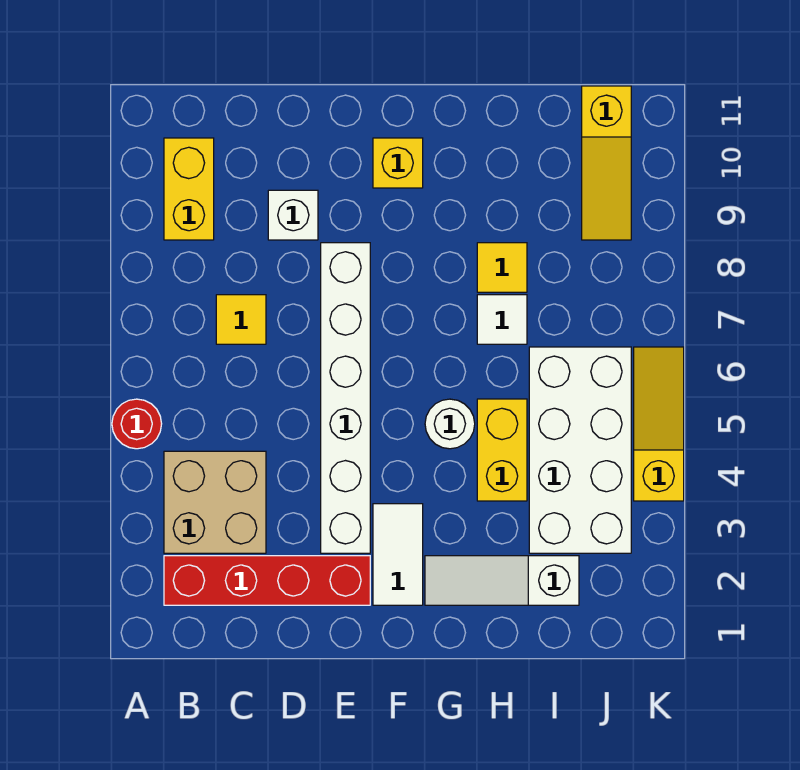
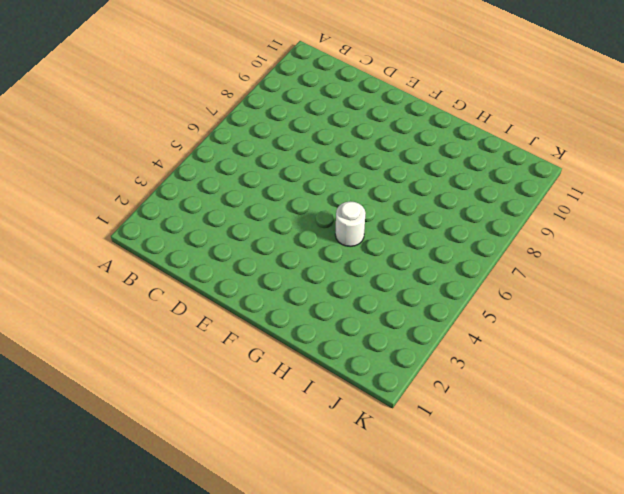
none -> red round brick A5 level 1
none -> red brick B2:E2 level 1
none -> tan brick B3:C4 level 1

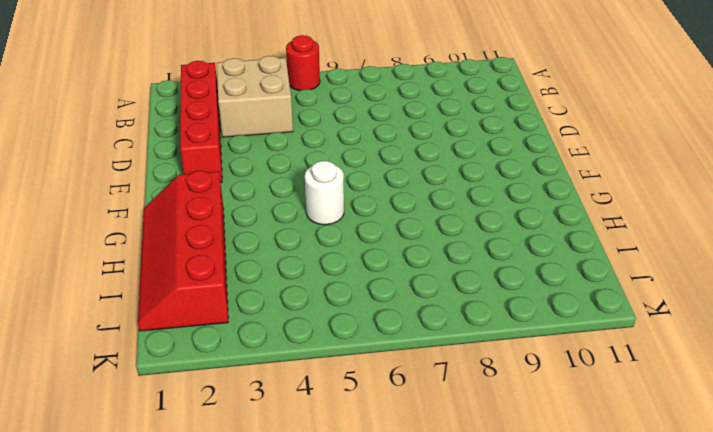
red slope G1:J2 level 1 top 2 -> white slope G2:I2 level 1 top I
none -> yellow brick B9:B10 level 1
none -> yellow tile C7 level 1
none -> white brick D9 level 1

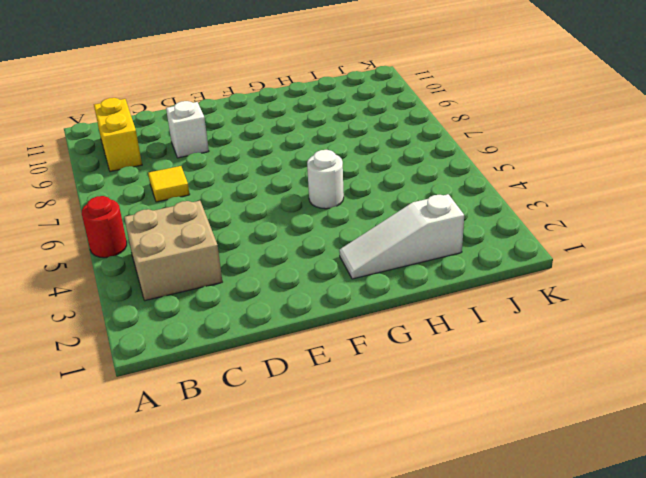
none -> red brick B2:E2 level 1
none -> white brick E3:E8 level 1
none -> white tile F2:F3 level 1

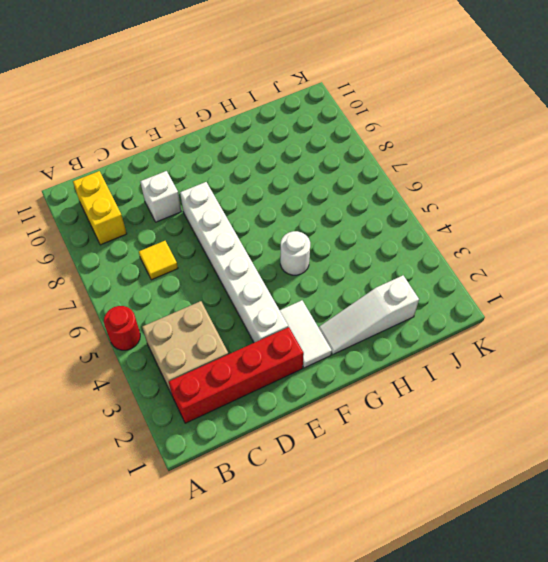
none -> yellow brick F10 level 1
none -> yellow brick H4:H5 level 1
none -> white tile H7 level 1

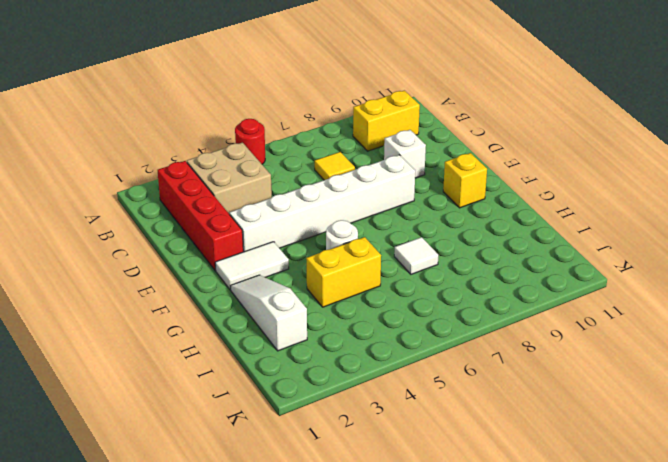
none -> yellow tile H8 level 1
none -> white brick I3:J6 level 1
none -> yellow slope J9:J11 level 1 top 11

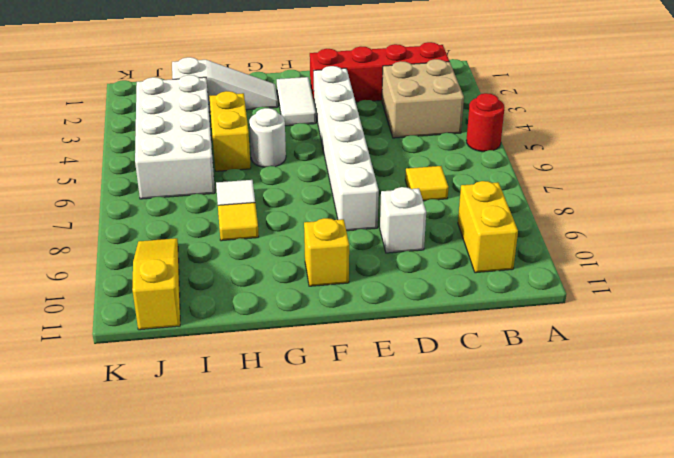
none -> yellow slope K4:K6 level 1 top 4

